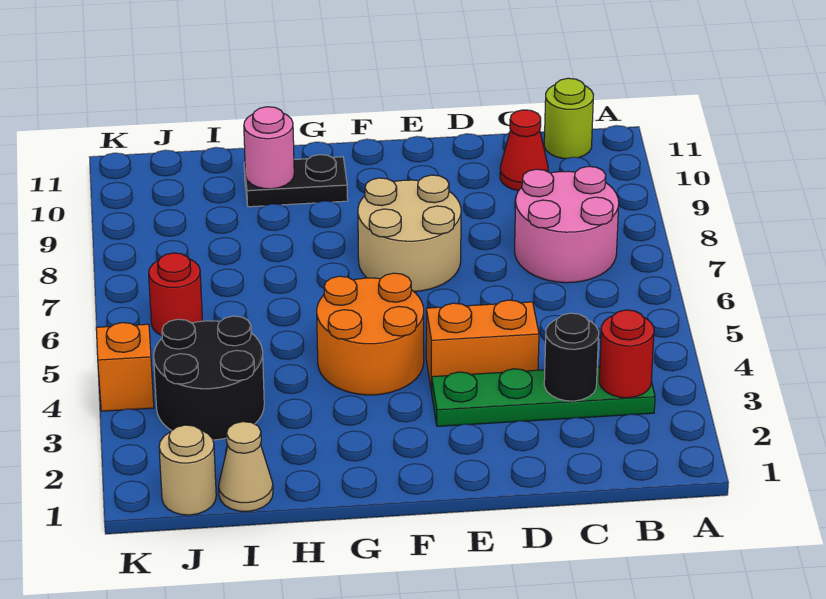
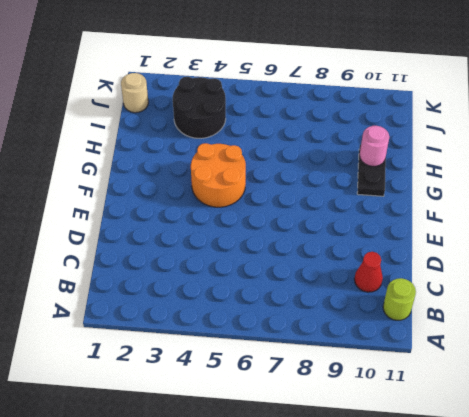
none -> green plate B3:E3 level 1
none -> pink round brick B7:C8 level 1
none -> orange brick D4:E4 level 1

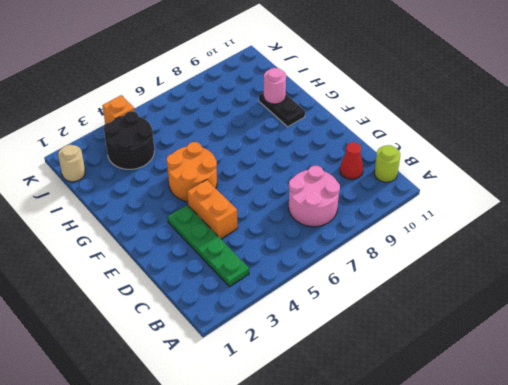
none -> tan round brick E7:F8 level 1
none -> tan cone I1 level 1
none -> red round brick J6 level 1

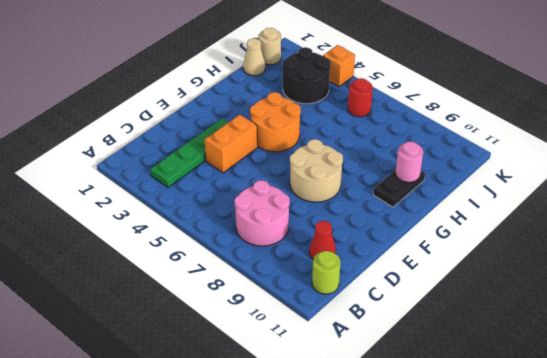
none -> red round brick B3 level 2
none -> black round brick C3 level 2

